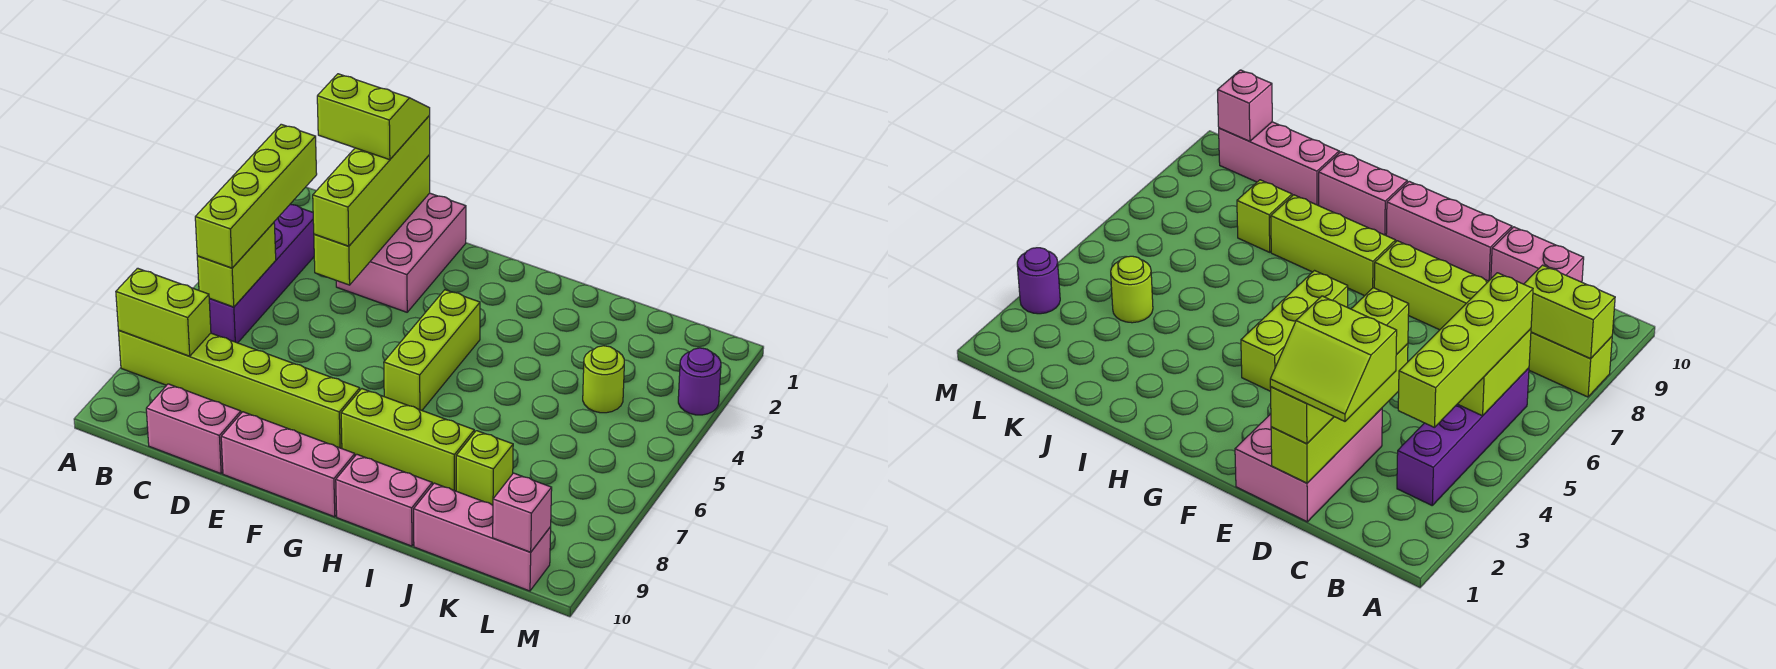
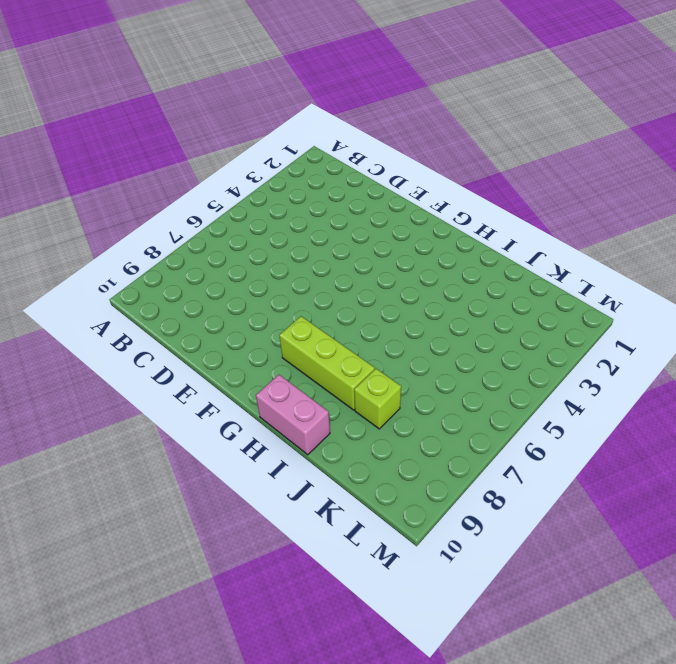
none -> lime brick A8:F8 level 1
none -> purple brick B3:B6 level 1
none -> pink brick C10:D10 level 1

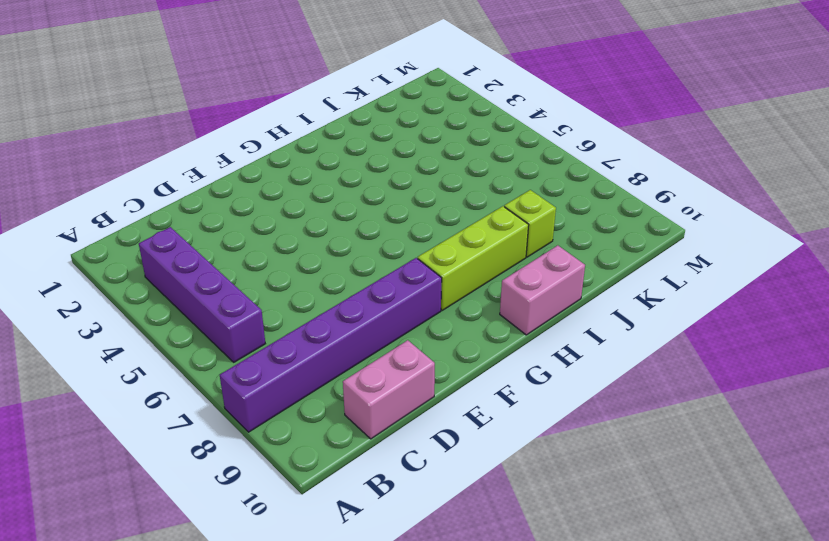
purple brick A8:F8 level 1 -> lime brick A8:F8 level 1
none -> pink brick D1:E3 level 1
none -> pink brick E10:G10 level 1
none -> lime brick G4:G6 level 1

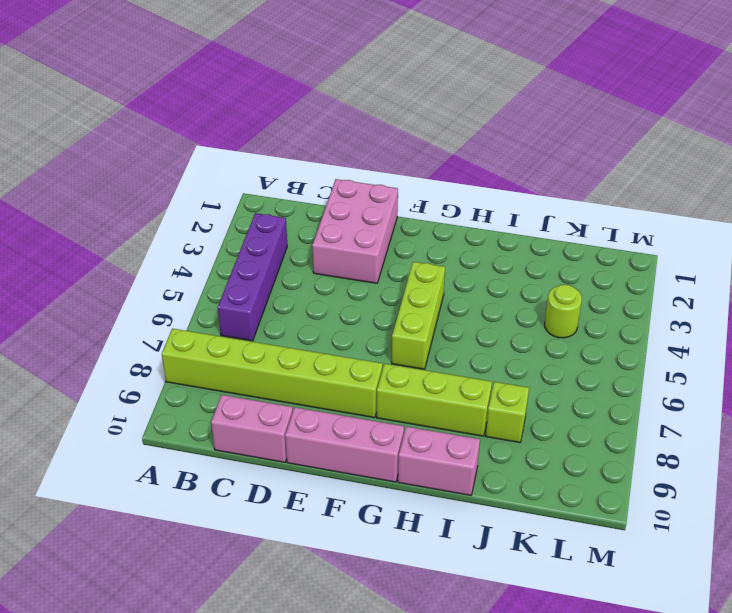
none -> pink brick J10:L10 level 1
none -> purple round brick M3 level 1
none -> lime brick A8:B8 level 2

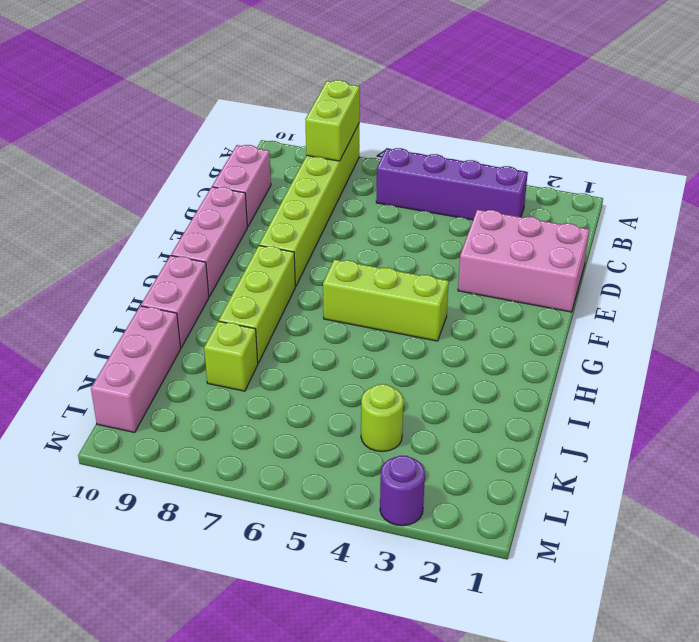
none -> lime brick B5:B6 level 2
none -> lime brick D1:D4 level 2
none -> pink brick L10 level 2

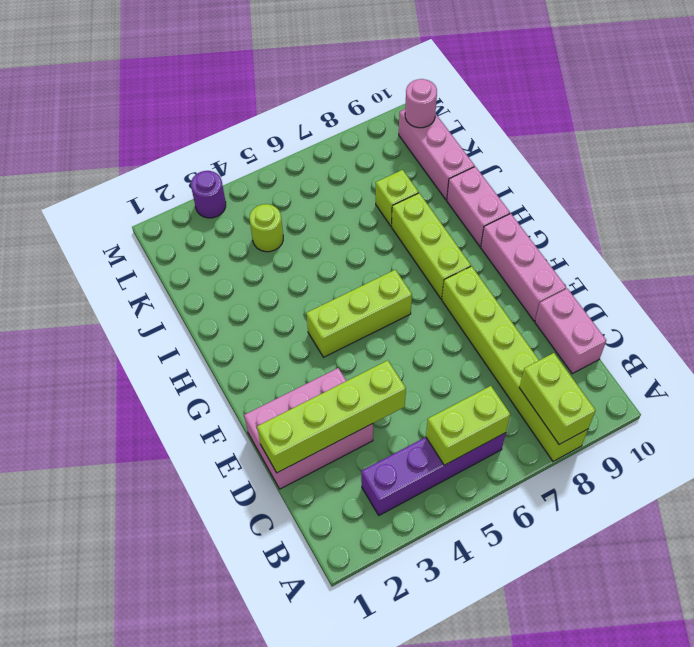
pink round brick L10 level 2 -> pink brick L10 level 2
none -> lime brick B3:B6 level 3
none -> lime brick D1:D4 level 3
none -> lime slope C1:D2 level 4 top 2

